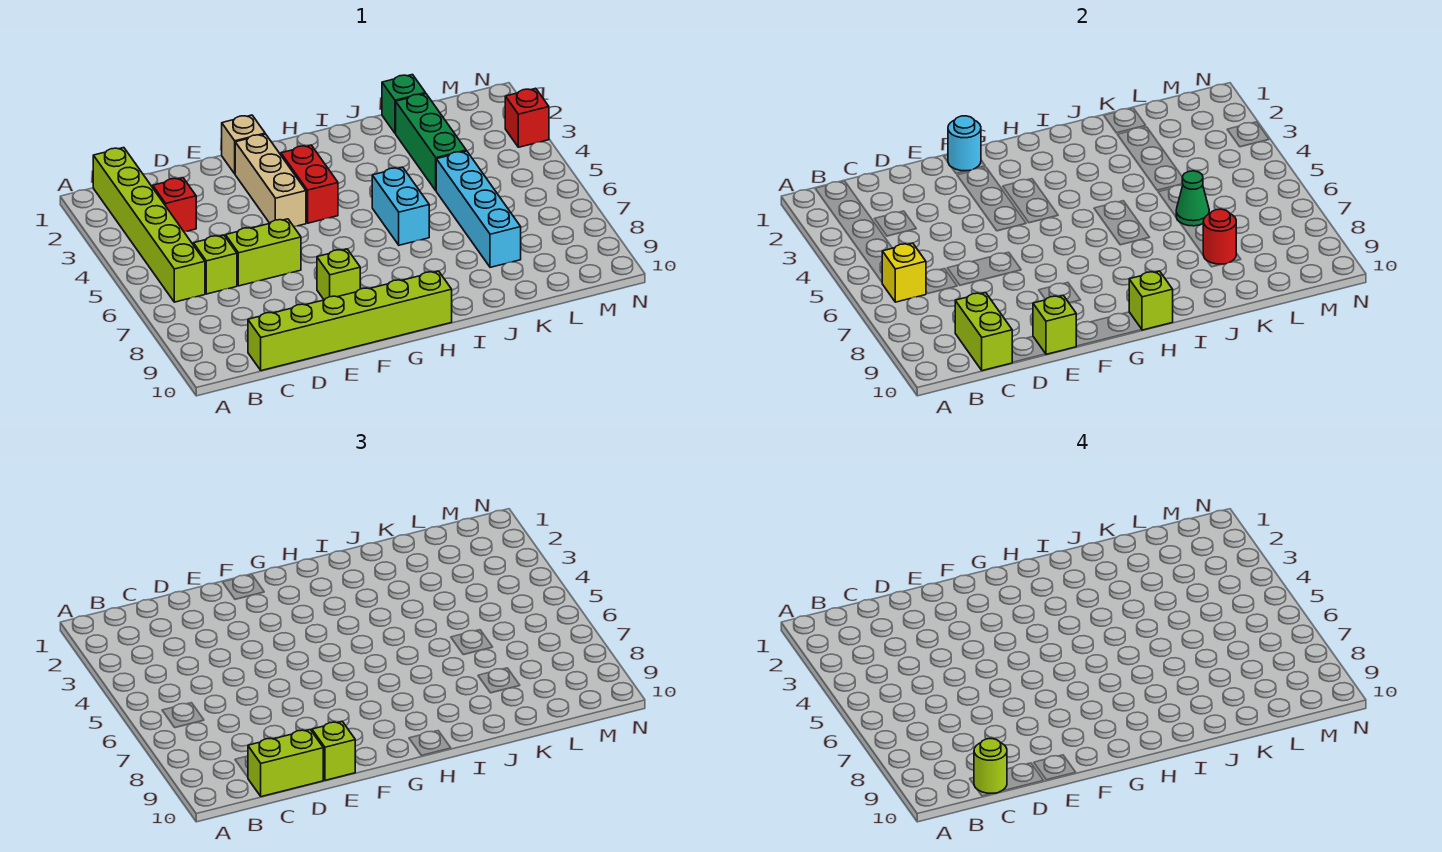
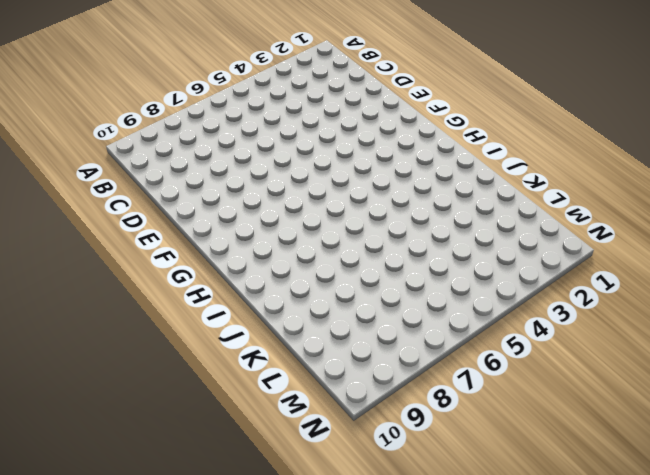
none -> lime brick B1:B6 level 1
none -> red brick C3 level 1
none -> lime brick C6 level 1

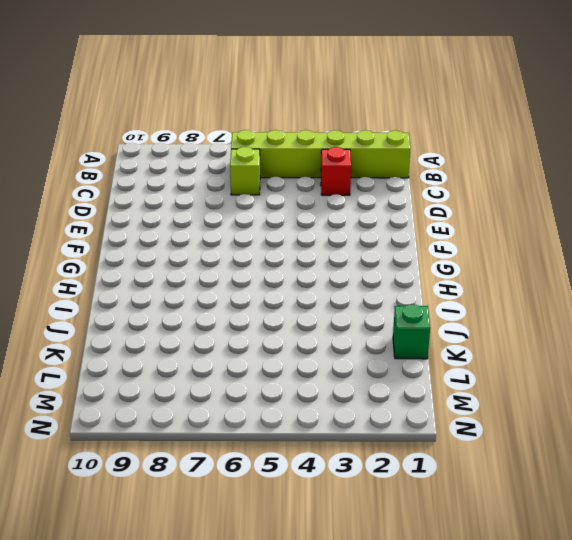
none -> lime brick C10:H10 level 1
none -> lime brick D6:E6 level 1
none -> tan brick F1 level 1

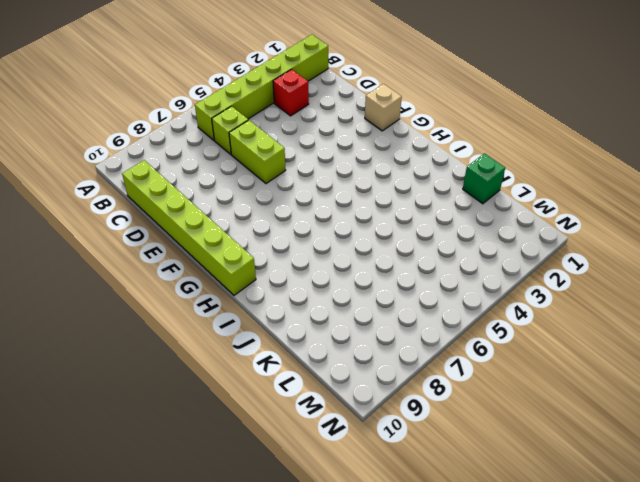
none -> tan brick F2:F4 level 1
none -> lime brick F8 level 1
none -> red brick G3:G4 level 1

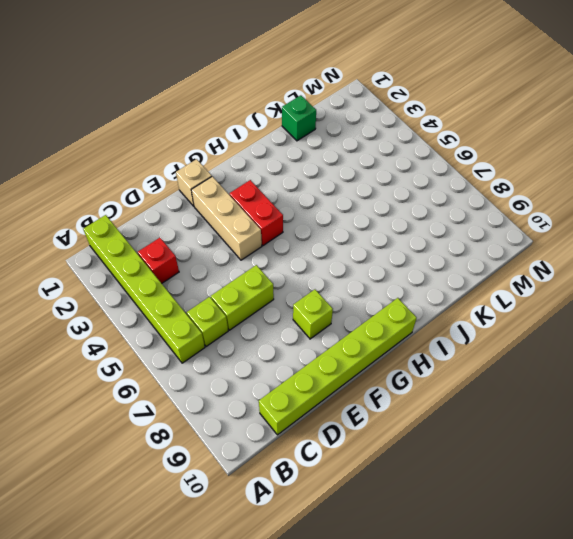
none -> cyan brick I5:I6 level 1
none -> green brick K2:K4 level 1
none -> cyan brick K5:K8 level 1

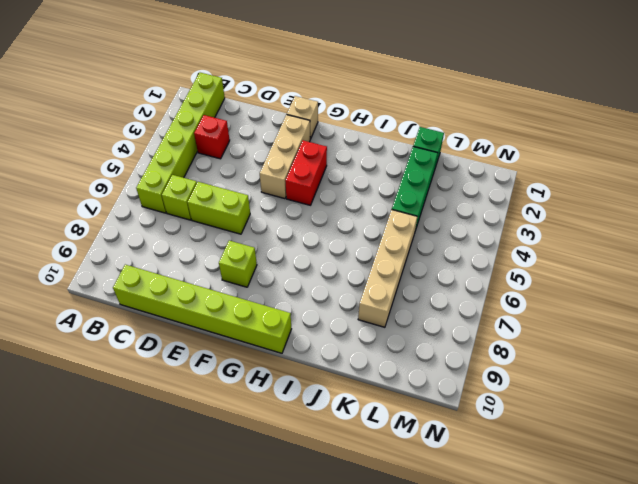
tan brick K5:K8 level 1 -> cyan brick K5:K8 level 1
none -> cyan brick I5:I6 level 1
none -> red brick N3 level 1
none -> yellow brick B6 level 2

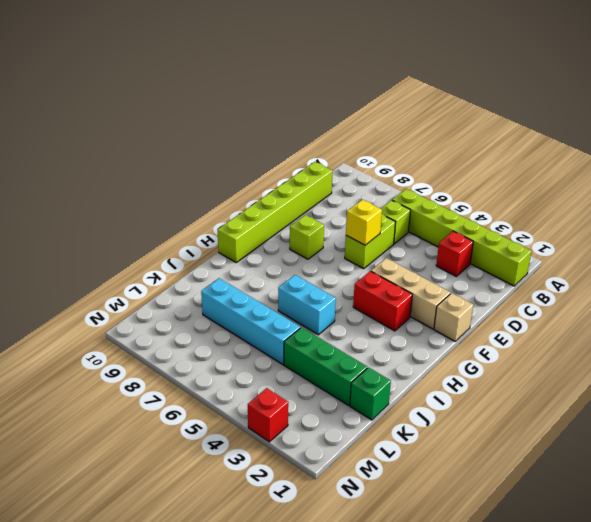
yellow brick E6 level 2 -> yellow brick B6 level 2
none -> lime brick C9:C10 level 2
none -> lime brick E10 level 2
none -> cyan round brick F1 level 2

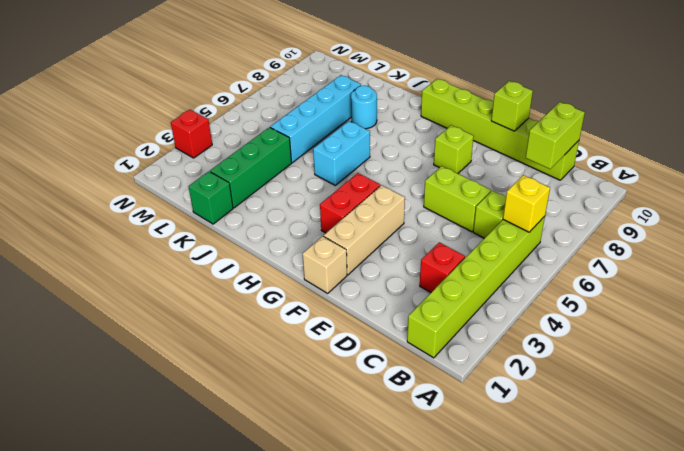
cyan round brick J8 level 1 -> cyan round brick F1 level 2
none -> lime brick H10 level 2
none -> green cone K6 level 2
none -> red round brick K8 level 2

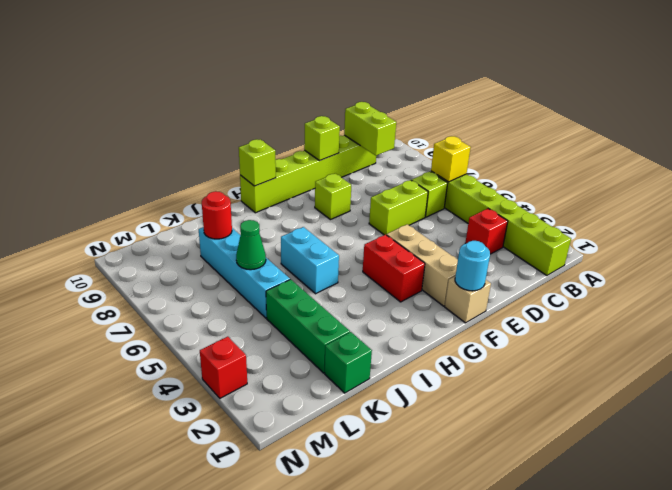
none -> lime brick C10:D10 level 3
none -> lime brick E10 level 3
none -> lime round brick C10 level 4

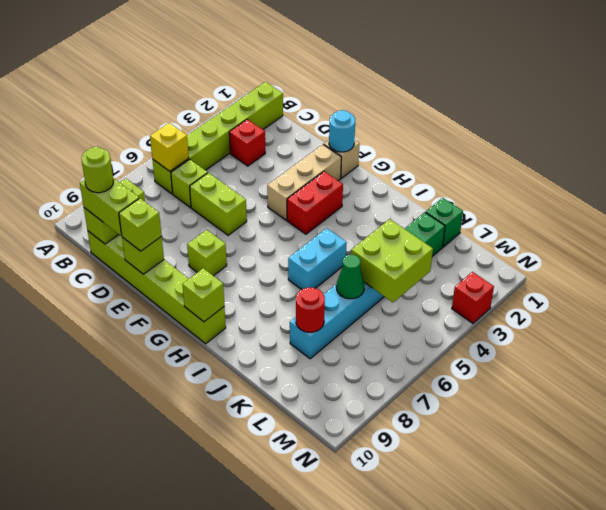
lime brick K4:L5 level 2 -> none

